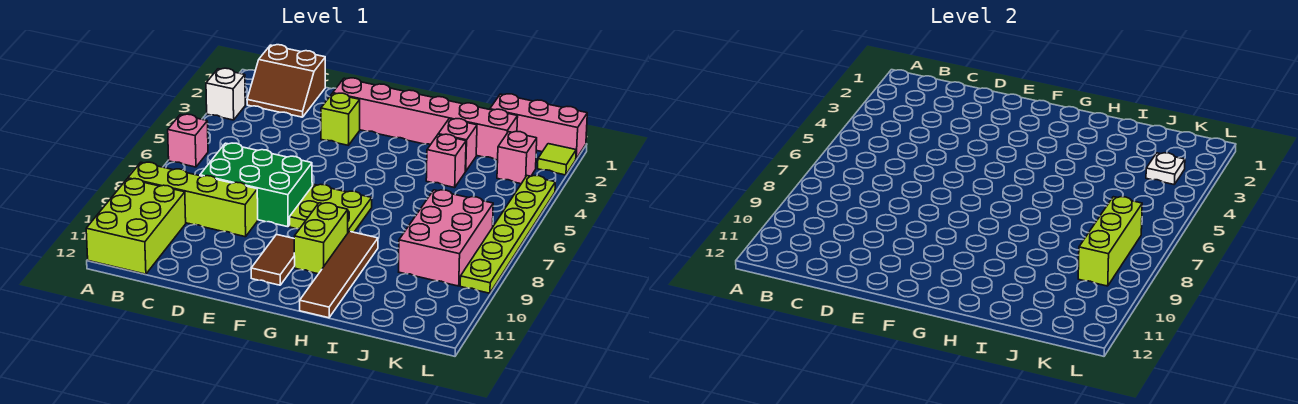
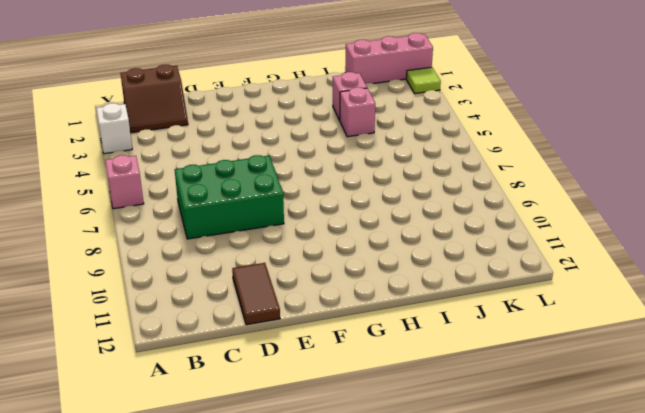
brown tile D11:D12 level 1 -> brown tile F10:F11 level 1
none -> lime brick A9:D9 level 1
none -> lime brick A10:B12 level 1
none -> pink brick E2:J2 level 1

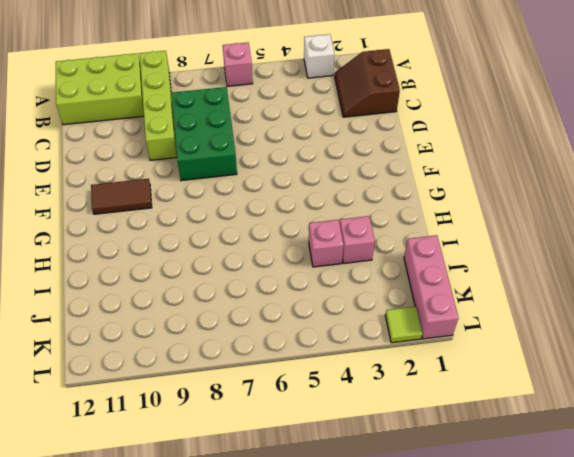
none -> pink brick E2:J2 level 1
none -> lime brick E3 level 1
none -> lime plate F7:G8 level 1

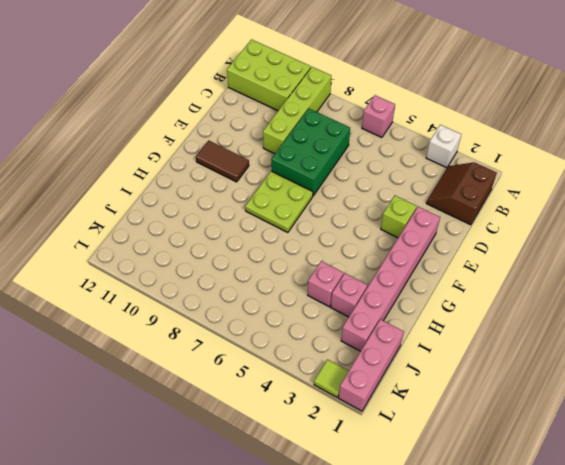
none -> lime brick G9:G10 level 1
none -> brown tile H9:H12 level 1
none -> pink brick J7:K9 level 1

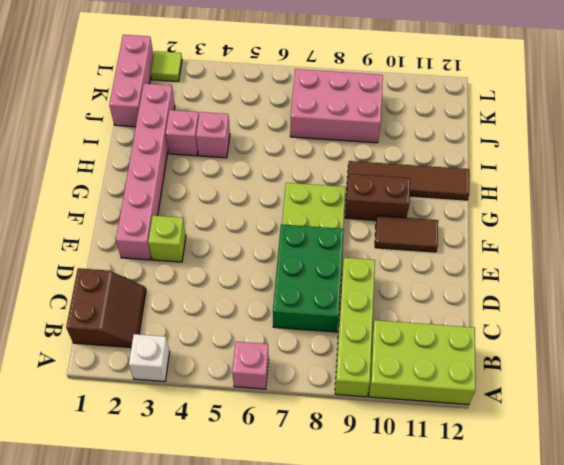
brown brick G9:G10 level 1 -> lime brick G9:G10 level 1
none -> pink brick K3 level 1
none -> lime plate L4:L9 level 1
none -> white plate K3 level 2

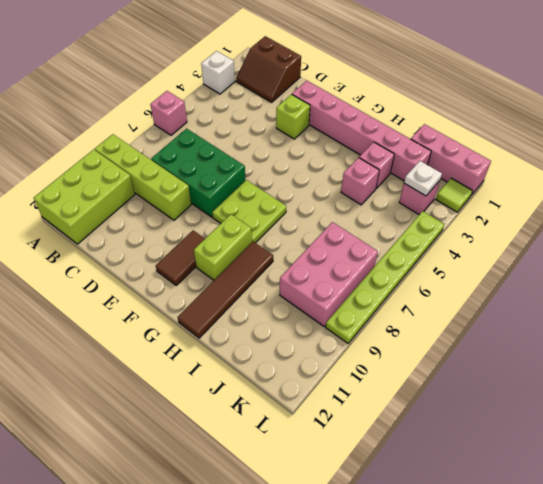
none -> lime brick K7:K9 level 2

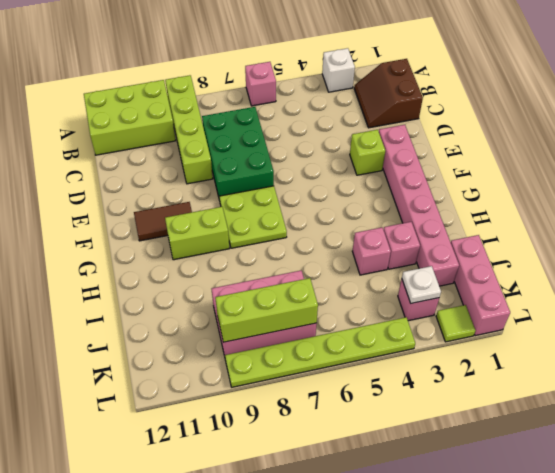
none -> brown tile H9:H12 level 1

